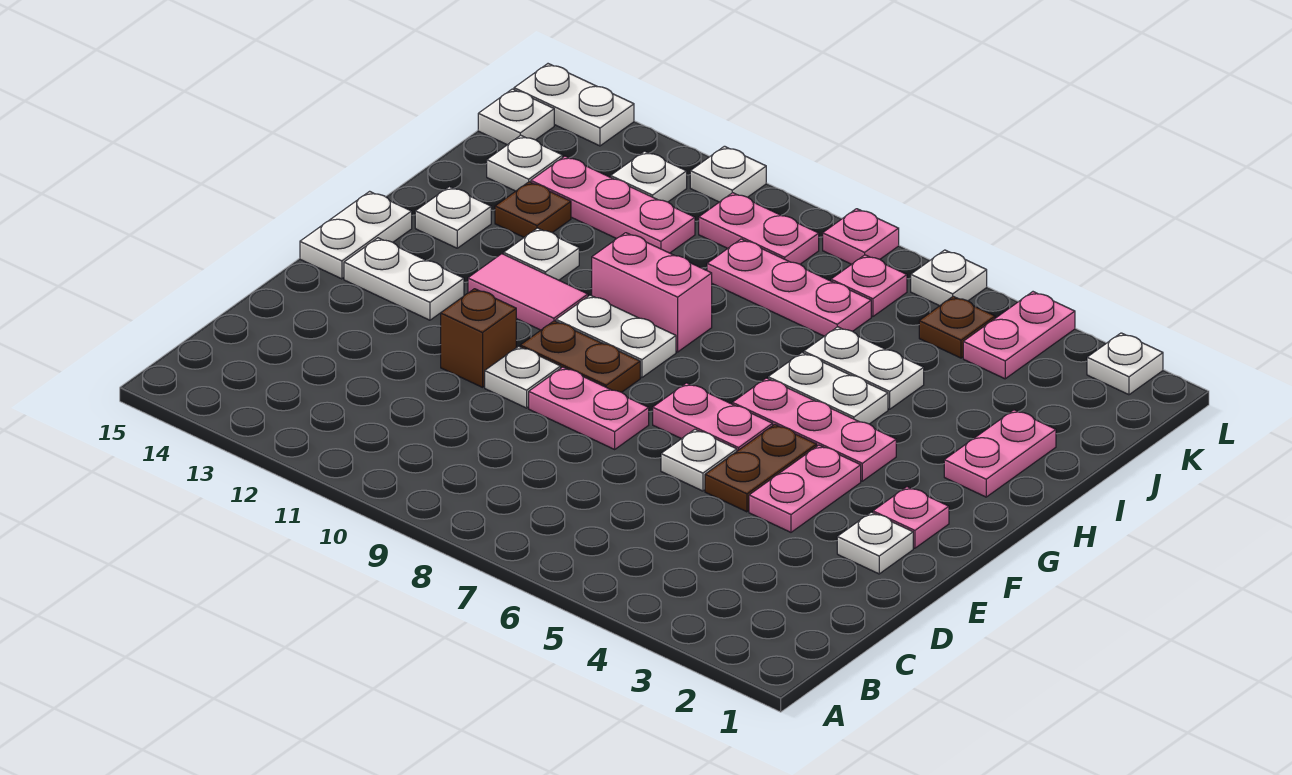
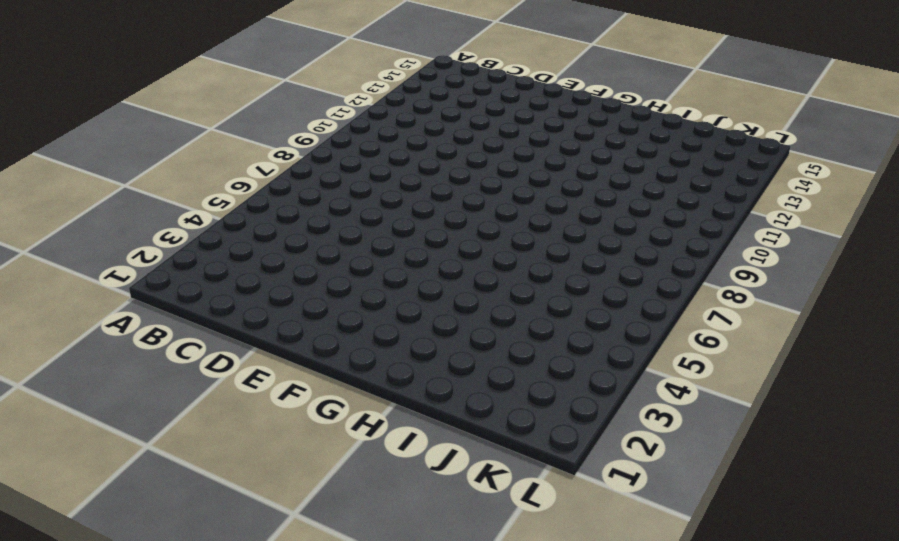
none -> white plate E2 level 1
none -> pink plate E4:F4 level 1
none -> brown plate E5:F5 level 1
none -> white plate E6 level 1

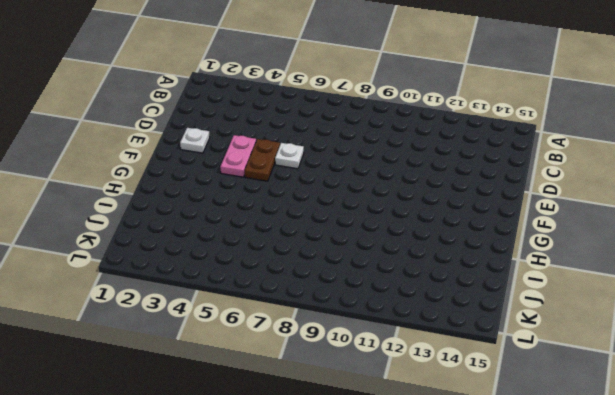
none -> pink plate E8:E9 level 1
none -> white plate E10 level 1
none -> brown brick E11 level 1
none -> pink plate F2 level 1

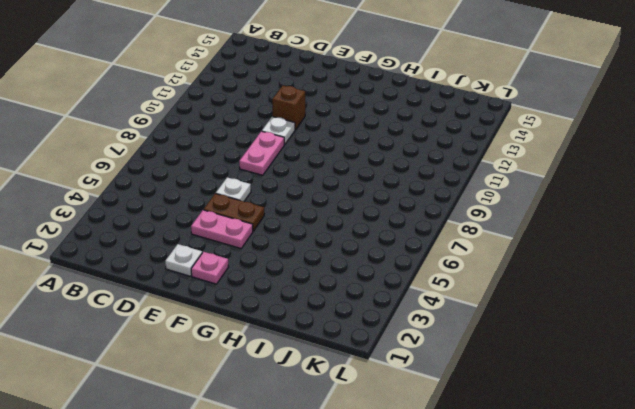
none -> pink plate F6:F7 level 1
none -> brown plate F9:F10 level 1
none -> white plate F13:F14 level 1
none -> white plate F15:G15 level 1

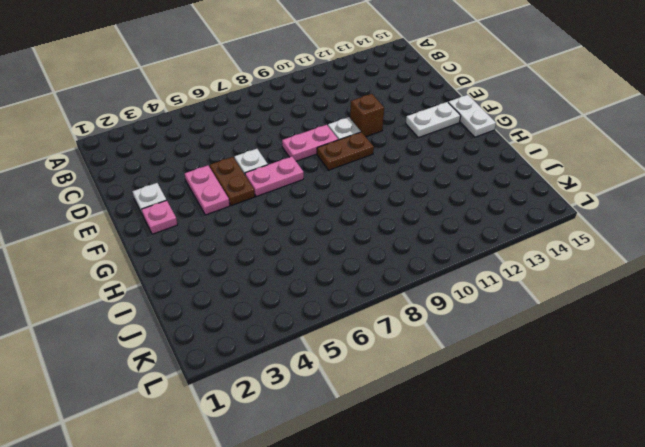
none -> pink plate G4:G6 level 1
none -> white plate G9:G10 level 1
none -> pink tile G11:G12 level 1
none -> pink plate H2:I2 level 1

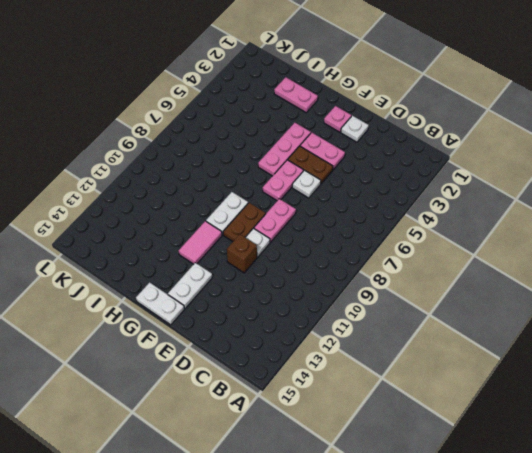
none -> white plate H5:H6 level 1
none -> pink brick H9:H10 level 1
none -> white plate H12 level 1
none -> white plate H14 level 1

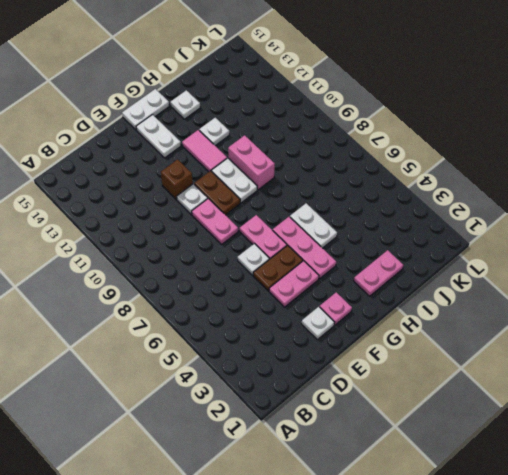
none -> white plate I5:I6 level 1
none -> brown plate I13 level 1
none -> pink plate J7:J9 level 1
none -> pink plate J11:J13 level 1

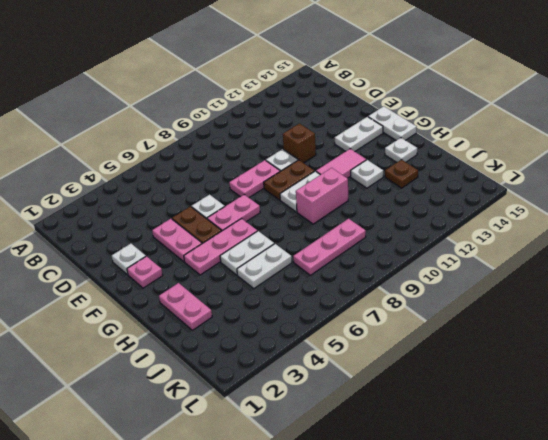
none -> pink plate J11:J13 level 1
none -> white plate J14 level 1
none -> pink plate K4:L4 level 1
none -> brown plate K5 level 1

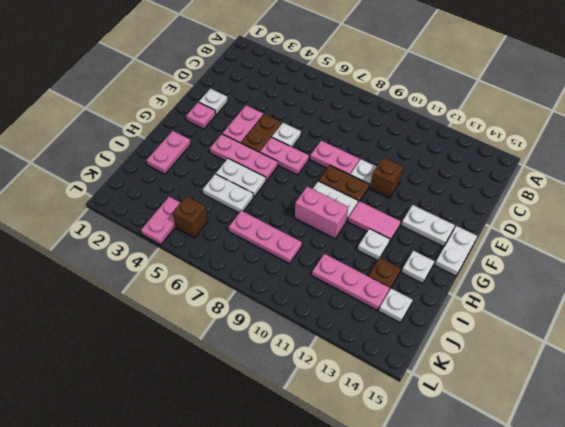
brown brick K5 level 1 -> brown plate K5 level 1
none -> pink plate K7 level 1
none -> pink plate K9:K10 level 1
none -> white plate K12 level 1
none -> white plate K15 level 1

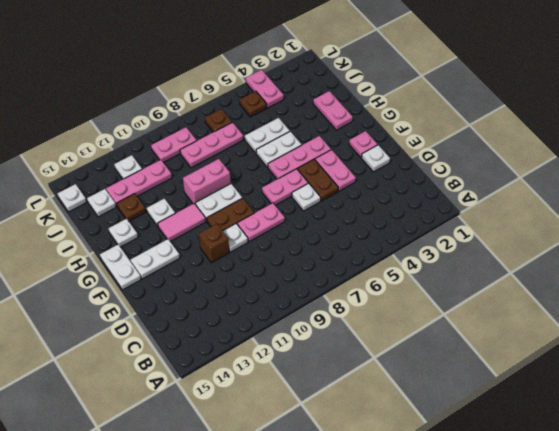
brown plate K7 level 1 -> pink plate K7 level 1
none -> white plate L2 level 1
none -> white plate L6 level 1
none -> pink plate L8 level 1
none -> white plate L11 level 1

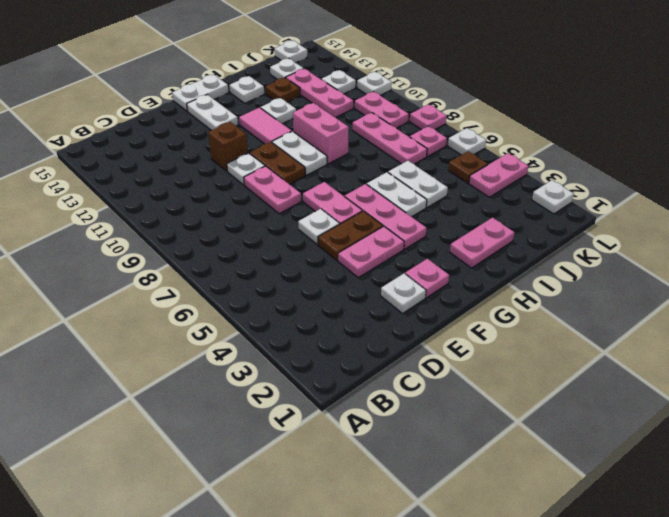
none -> white plate L14:L15 level 1

